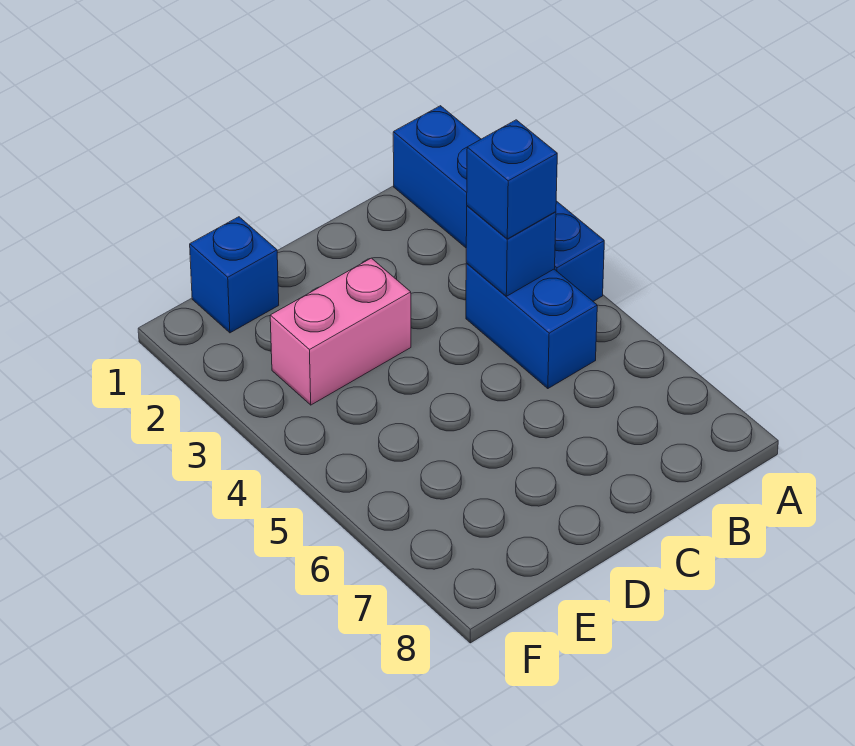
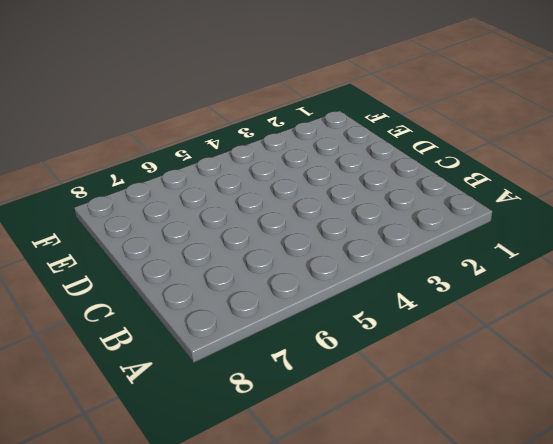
none -> blue brick A1:A4 level 1
none -> blue brick B4:B5 level 1

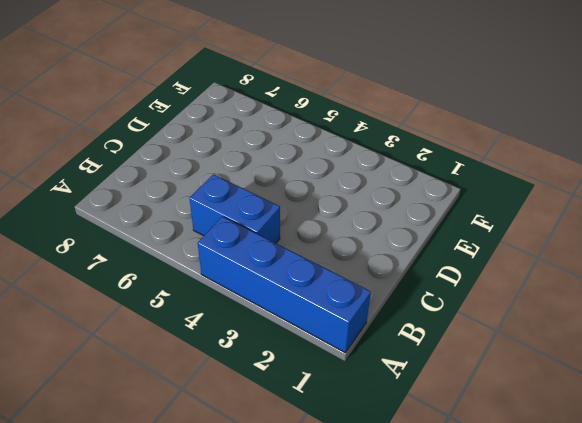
none -> pink brick D3:E3 level 1
none -> blue brick E1 level 1

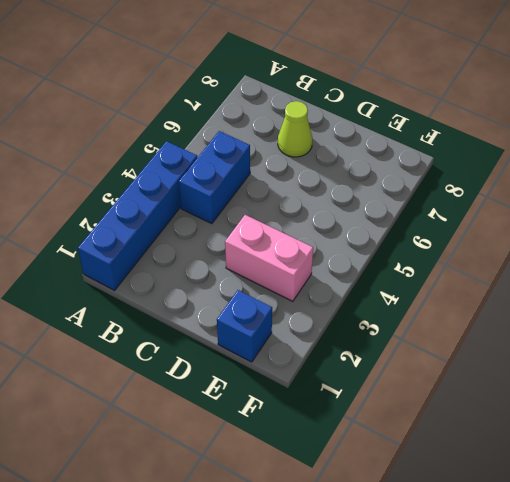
lime cone C7 level 1 -> none
none -> blue brick B4 level 2
none -> blue brick B4 level 3

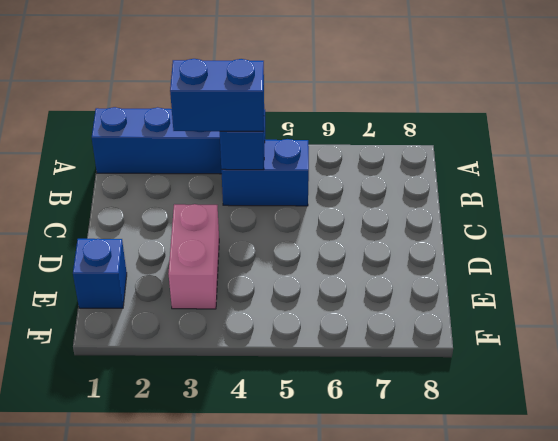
blue brick B3:B4 level 3 -> blue brick B4 level 3

